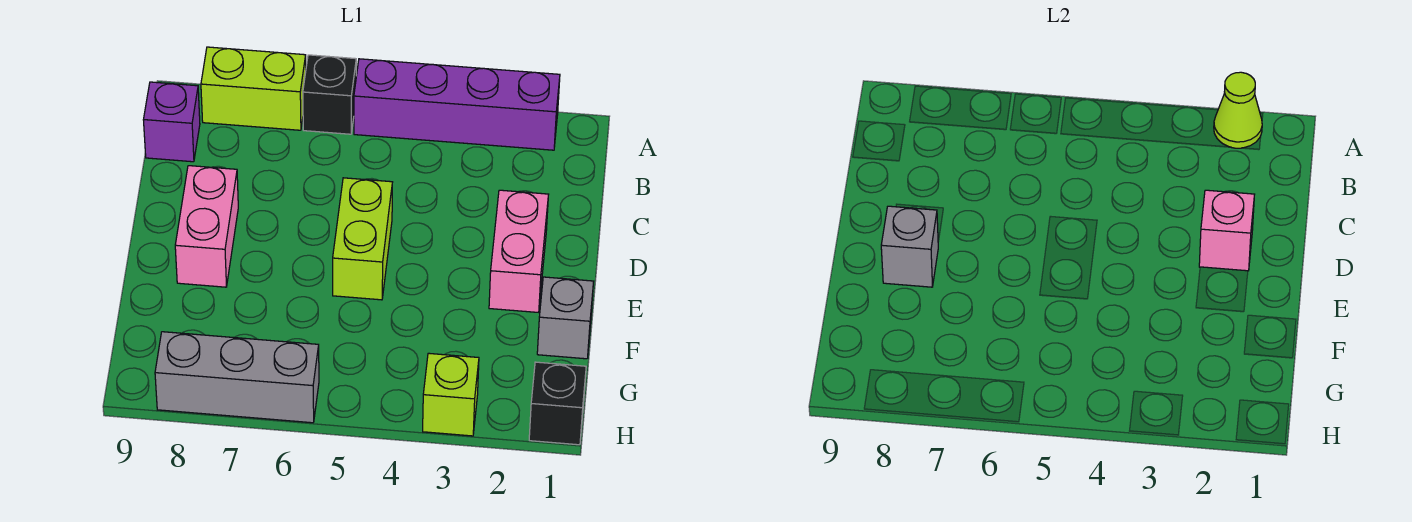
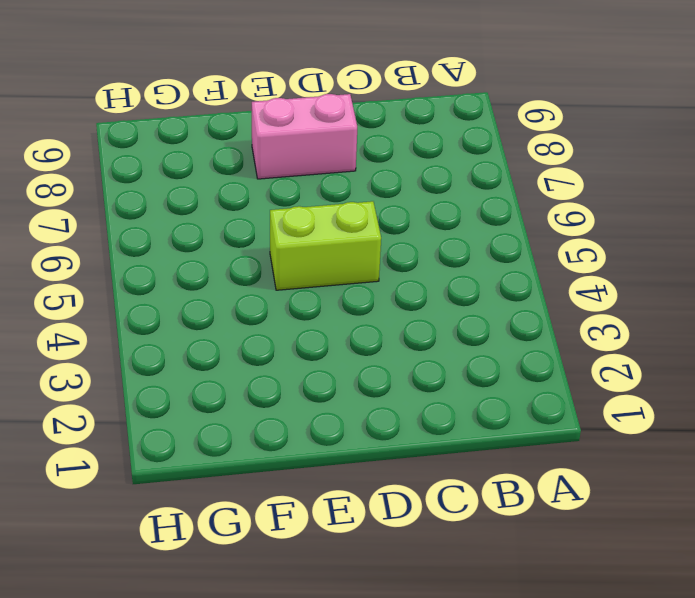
none -> purple brick A2:A5 level 1
none -> black brick A6 level 1
none -> lime brick A7:A8 level 1

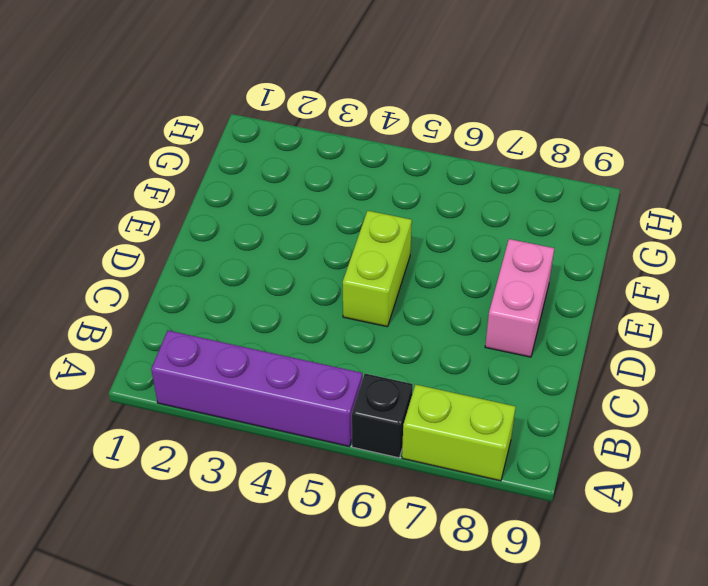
none -> purple brick B9 level 1
none -> pink brick D2:E2 level 1
none -> grey brick F1 level 1

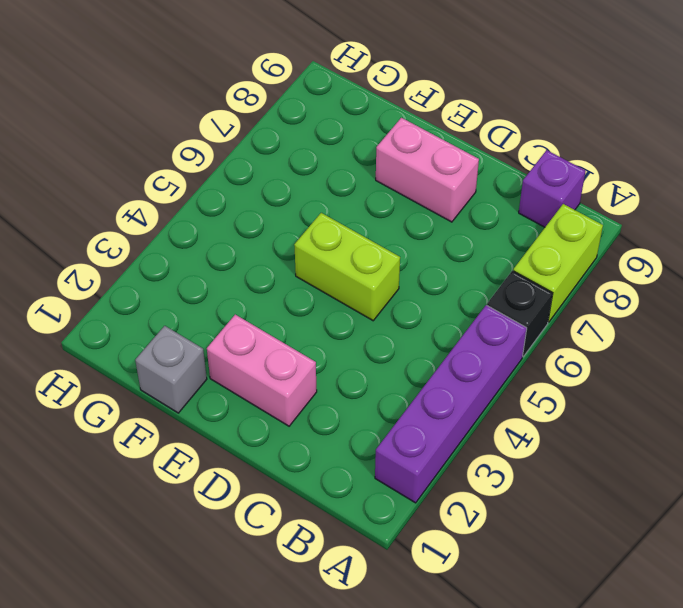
none -> black brick H1 level 1
none -> lime brick H3 level 1
none -> grey brick H6:H8 level 1

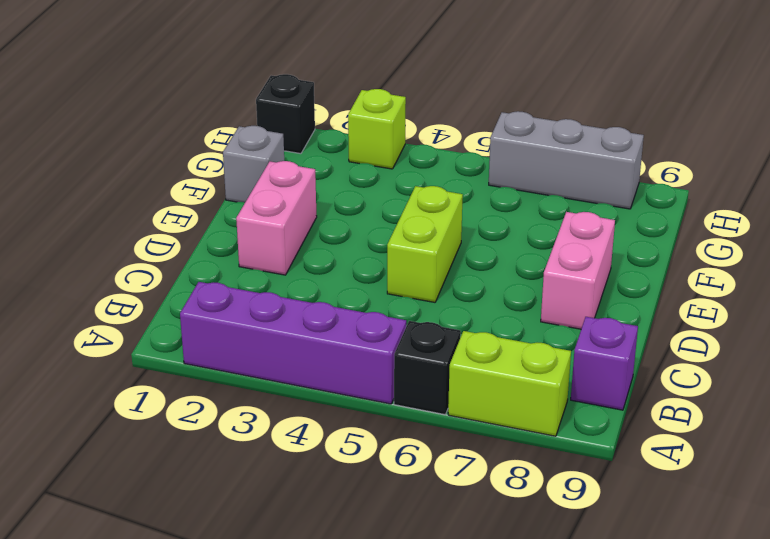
none -> lime cone A2 level 2
none -> pink brick D2 level 2
none -> grey brick E8 level 2

